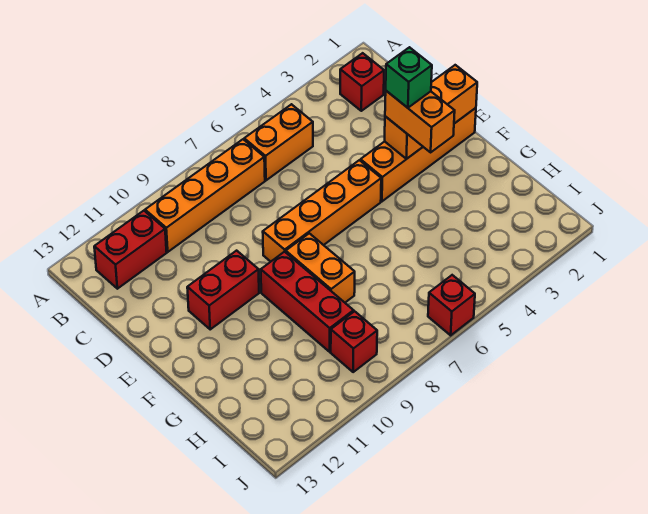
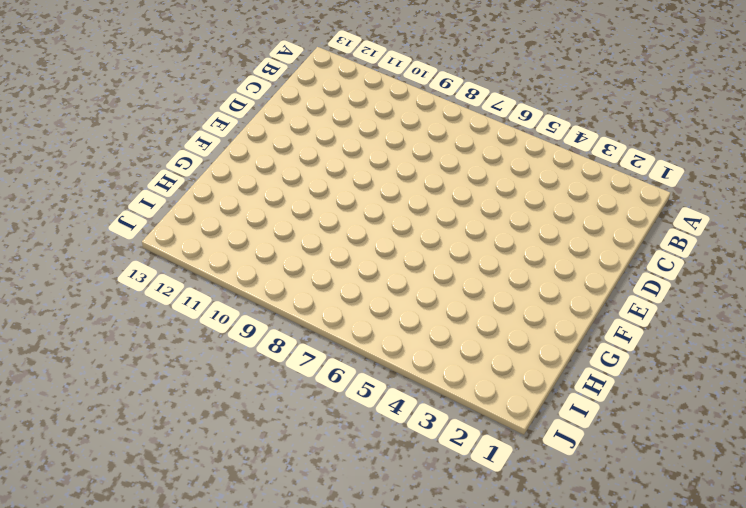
none -> red brick B2 level 1
none -> orange brick B5:B6 level 1
none -> orange brick B7:B10 level 1

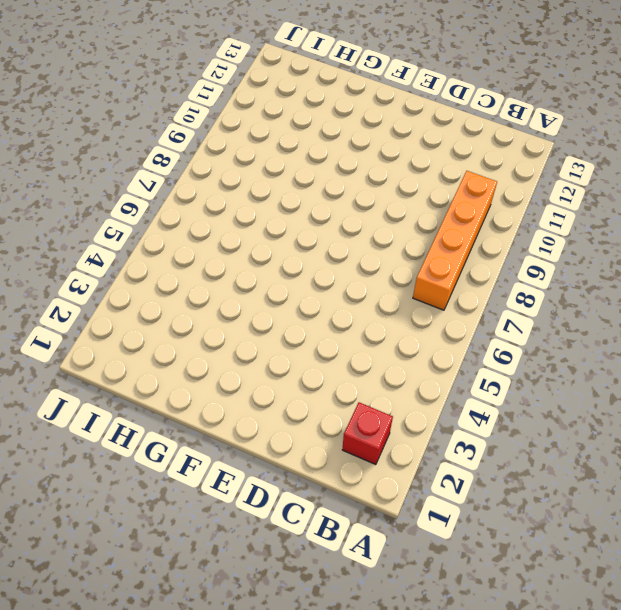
none -> orange brick B5:B6 level 1
none -> red brick B11:B12 level 1
none -> orange brick E1:E4 level 1

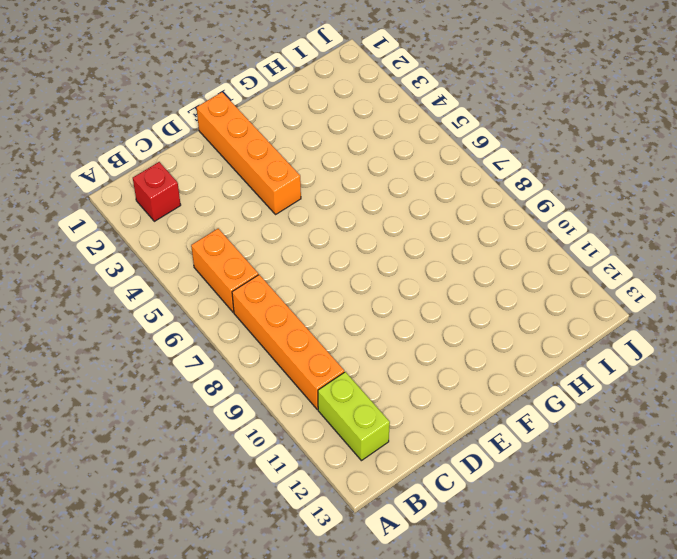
lime brick B11:B12 level 1 -> red brick B11:B12 level 1
none -> orange brick E5:E8 level 1
none -> red brick E10:E11 level 1
none -> orange brick F8:G8 level 1

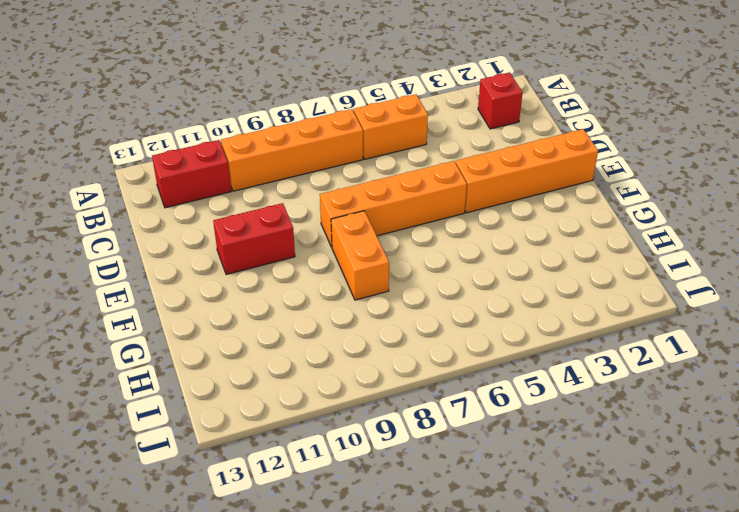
none -> red brick F9:H9 level 1
none -> red brick I9 level 1
none -> red brick J6 level 1

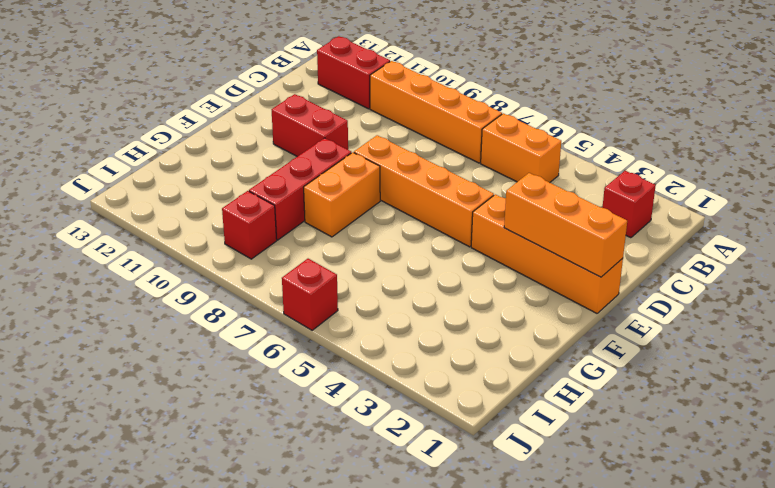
none -> orange brick E3:F3 level 3
none -> green brick E3 level 4

